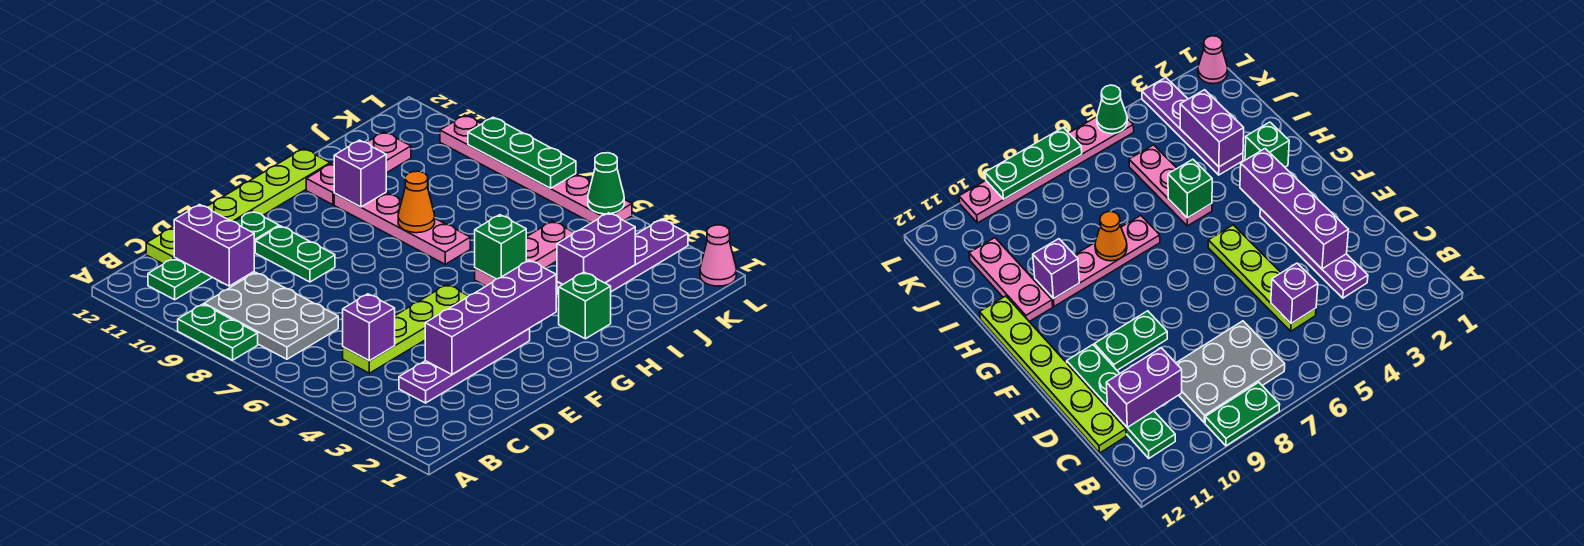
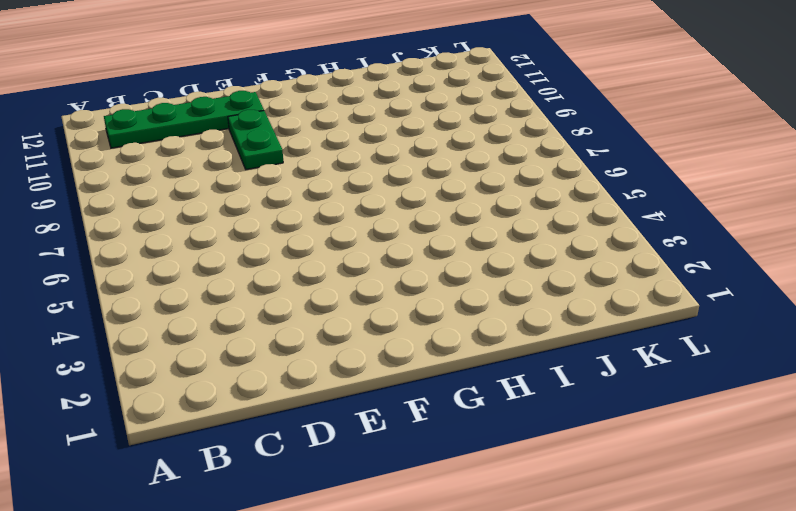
none -> green plate A8:A9 level 1
none -> grey plate B7:C9 level 1
none -> purple plate C3:F3 level 1

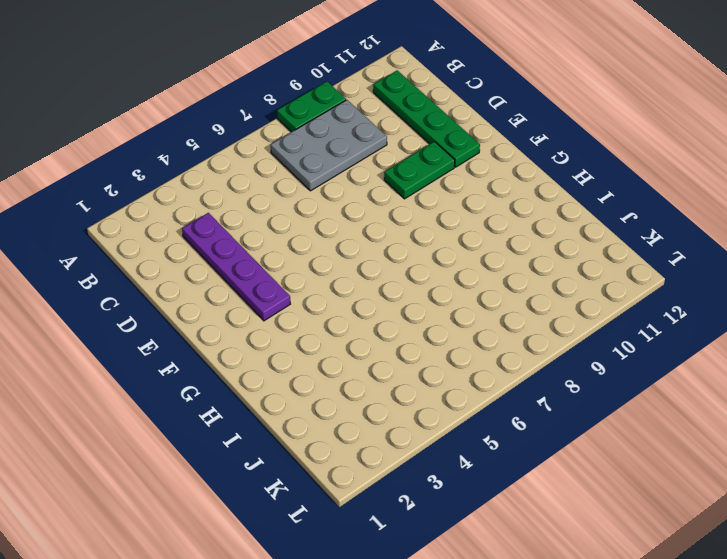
none -> lime plate C5:F5 level 1
none -> lime plate C12:H12 level 1
none -> green brick H2 level 1

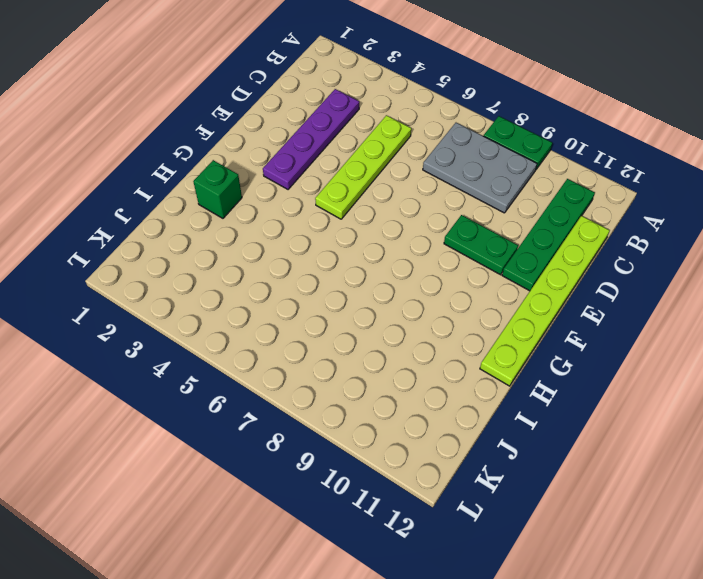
none -> pink plate H5:J5 level 1
none -> pink plate H7:H10 level 1
none -> pink plate H11:J11 level 1

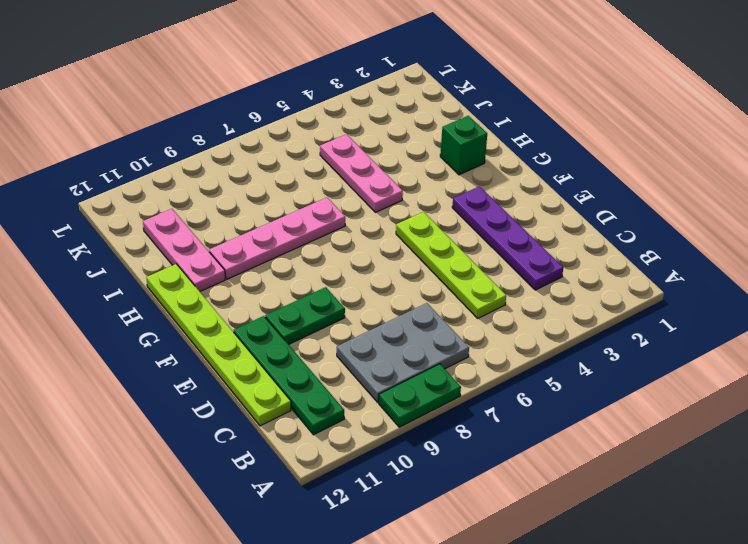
none -> purple plate I3:L3 level 1
none -> pink cone L1 level 1
none -> pink plate L5:L10 level 1

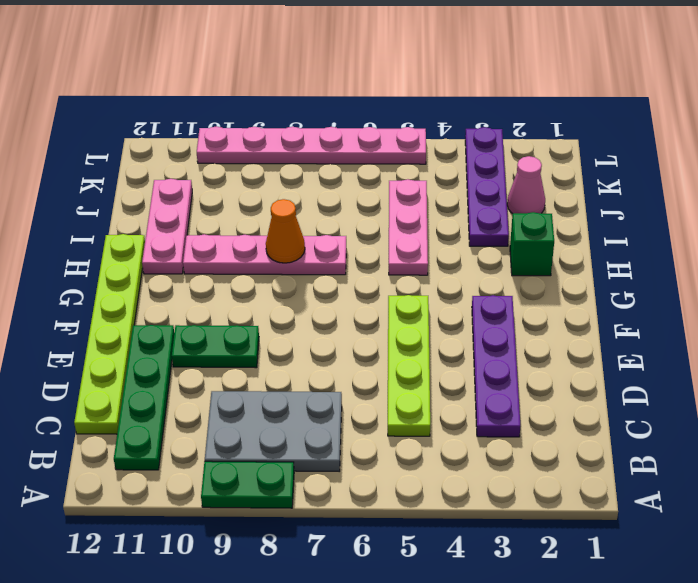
pink cone J2 level 1 -> pink cone L1 level 1
none -> purple brick C5 level 2
none -> purple brick C10:C11 level 2
none -> purple brick D3:G3 level 2

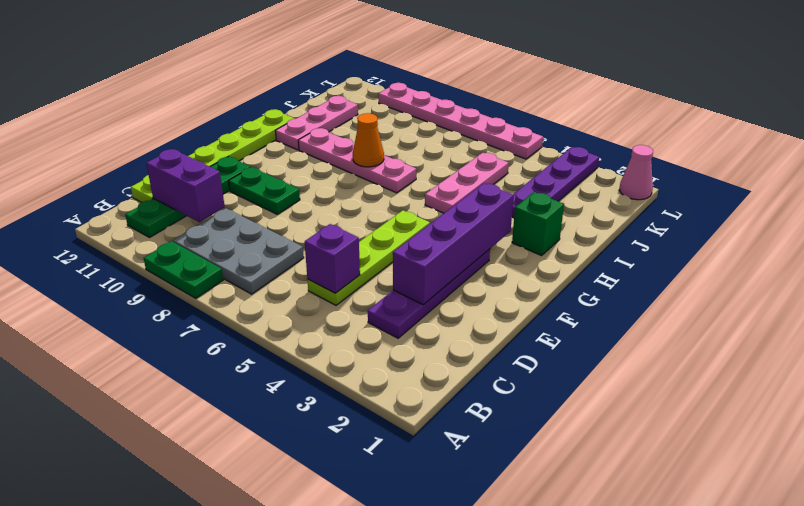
none -> green brick H5 level 2
none -> purple brick H10 level 2
none -> purple brick I3:J3 level 2

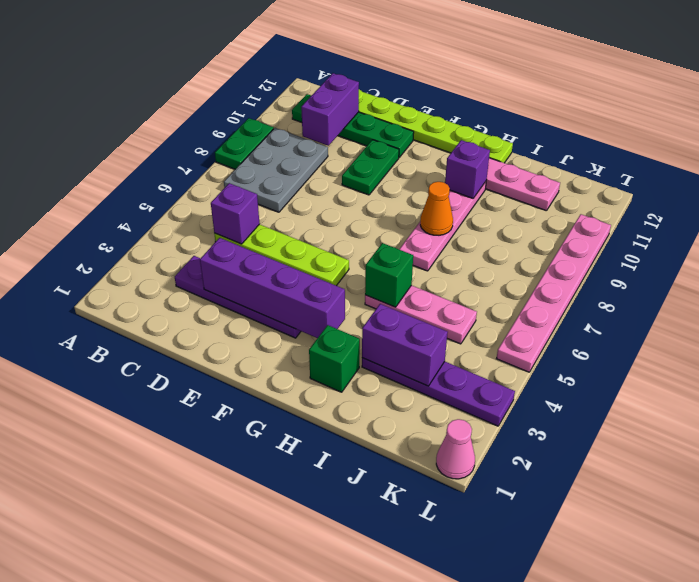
none -> green cone L5 level 2
none -> green plate L7:L9 level 2

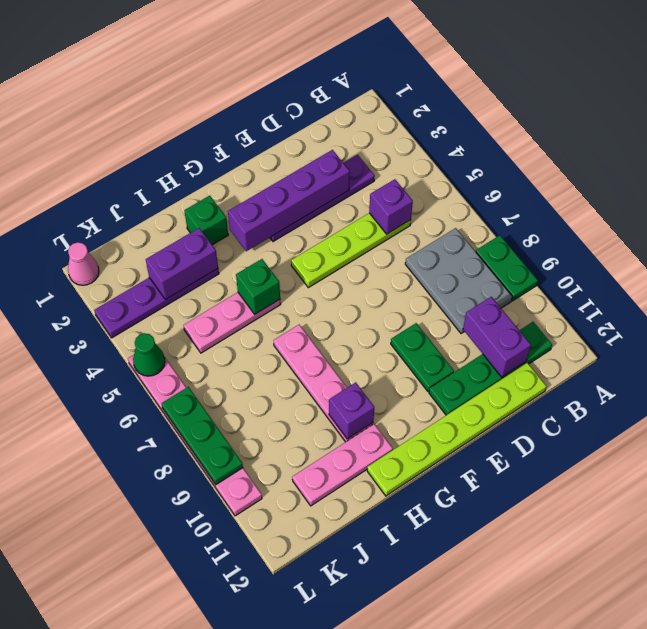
none -> orange cone H8 level 2

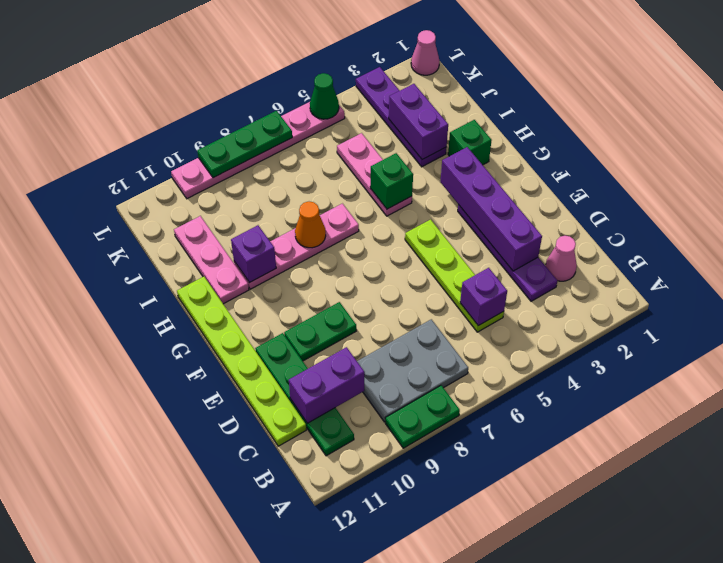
pink cone C2 level 1 -> none

